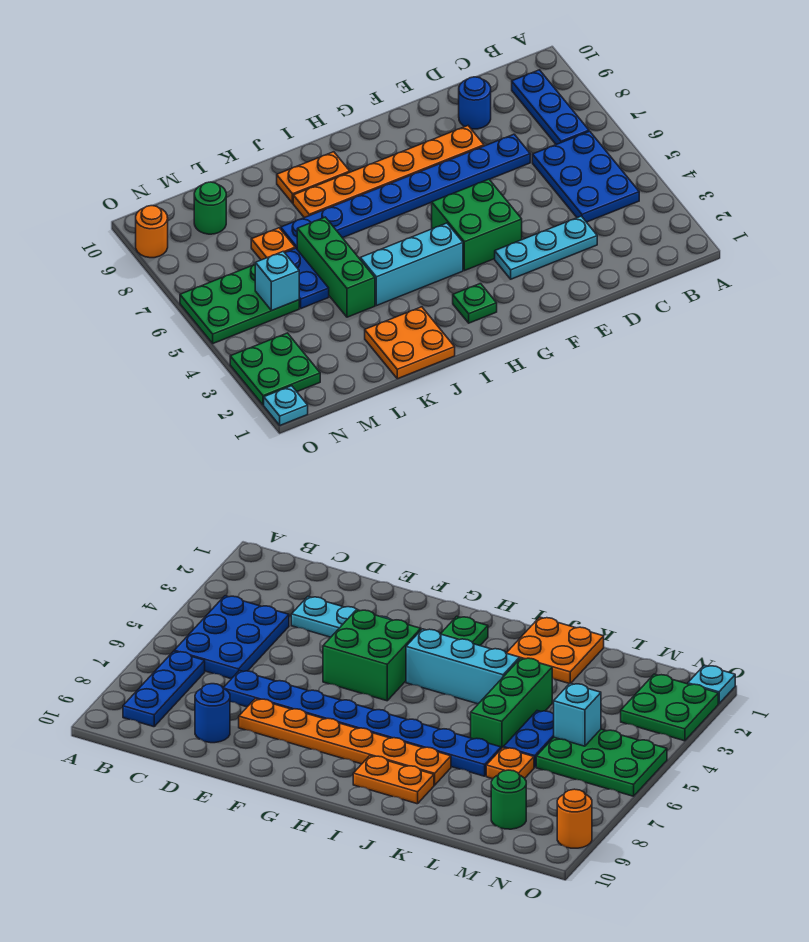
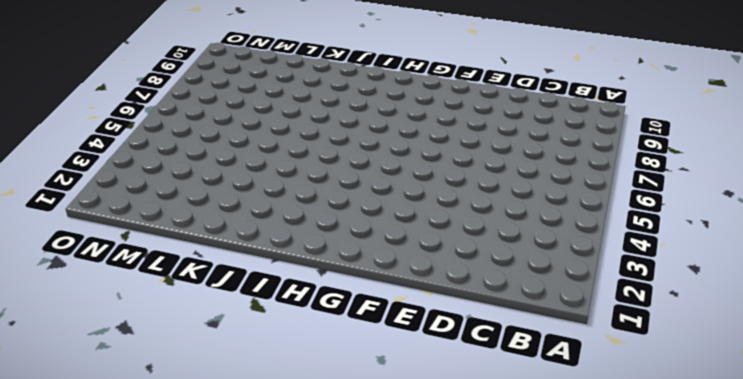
none -> blue plate B4:C6 level 1
none -> blue plate B7:B9 level 1
none -> cyan plate D3:F3 level 1

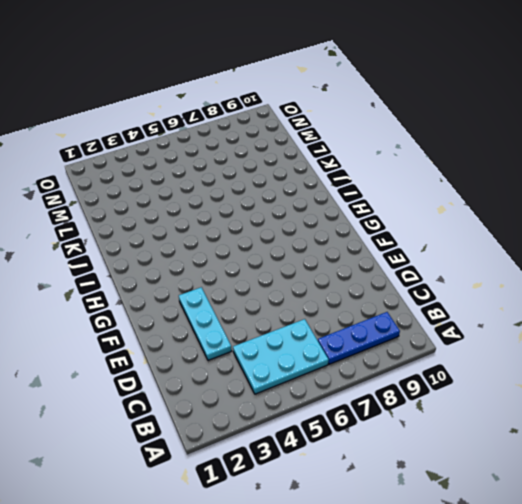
cyan plate B4:C6 level 1 -> blue plate B4:C6 level 1
none -> blue plate D7:K7 level 1
none -> blue round brick D9 level 1
none -> orange plate E8:J8 level 1

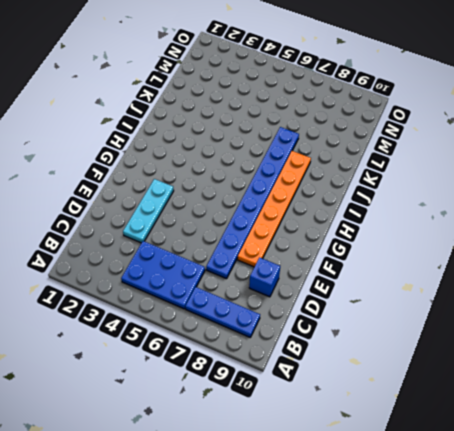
blue brick D9 level 1 -> blue round brick D9 level 1
none -> green brick F4:G5 level 1
none -> green plate H2 level 1
none -> cyan brick H4:J4 level 1

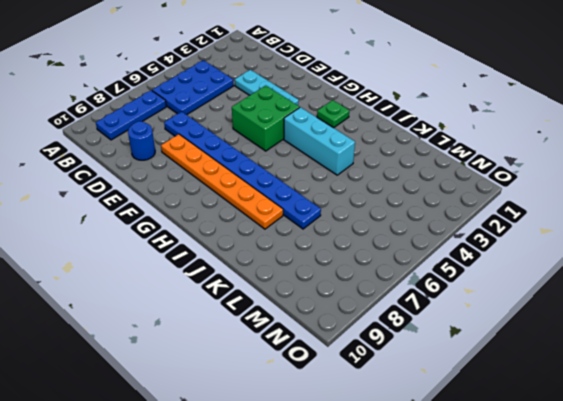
none -> orange plate I9:J9 level 1
none -> orange plate J1:K2 level 1
none -> green brick K4:K6 level 1

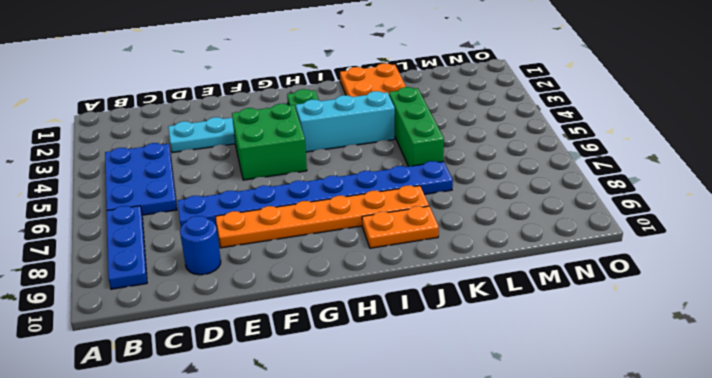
none -> blue plate L5:L6 level 1
none -> orange plate L7 level 1
none -> green plate M5:O6 level 1

